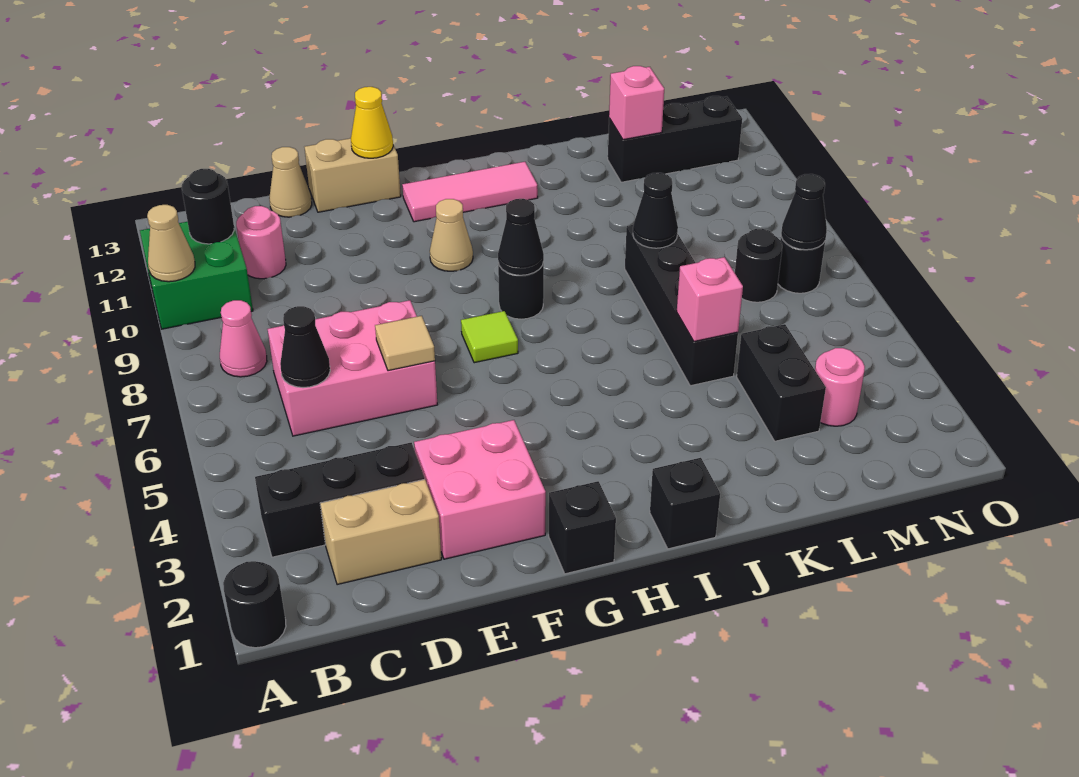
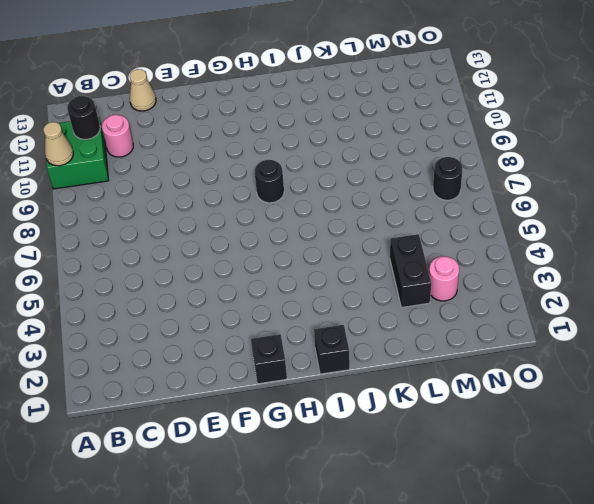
none -> black round brick A1 level 1
none -> black brick B3:D3 level 1
none -> pink cone B8 level 1
none -> tan brick C2:D2 level 1

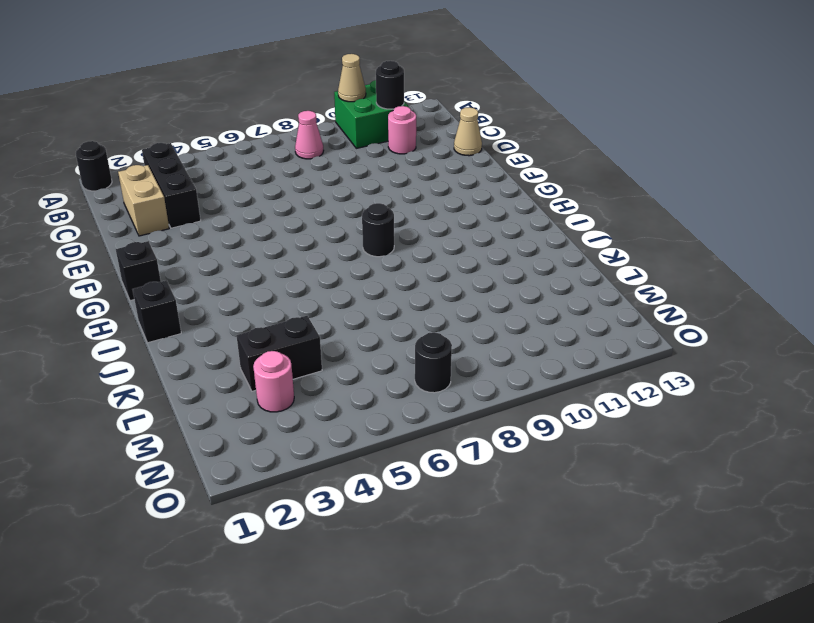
none -> pink brick C6:E7 level 1
none -> pink brick E2:F3 level 1
none -> tan brick E13:F13 level 1
none -> lime tile G7 level 1

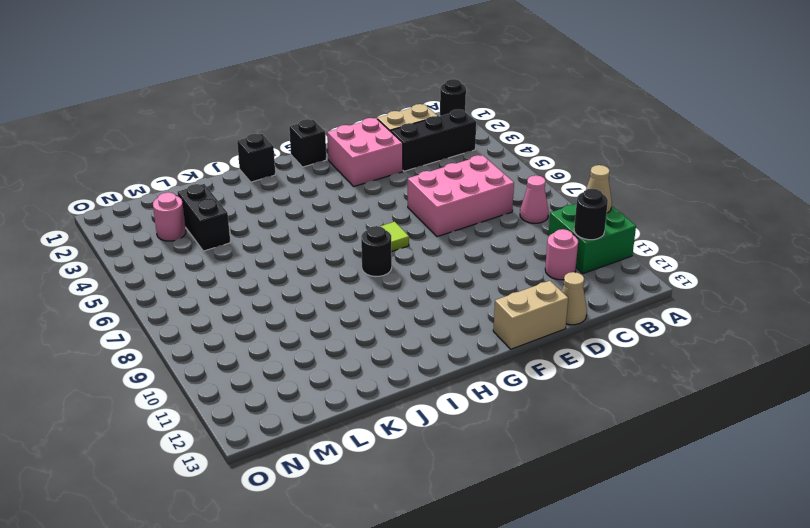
none -> tan cone G10 level 1
none -> pink tile G12:I12 level 1
none -> black brick K5:K8 level 1
none -> black brick L12:N12 level 1

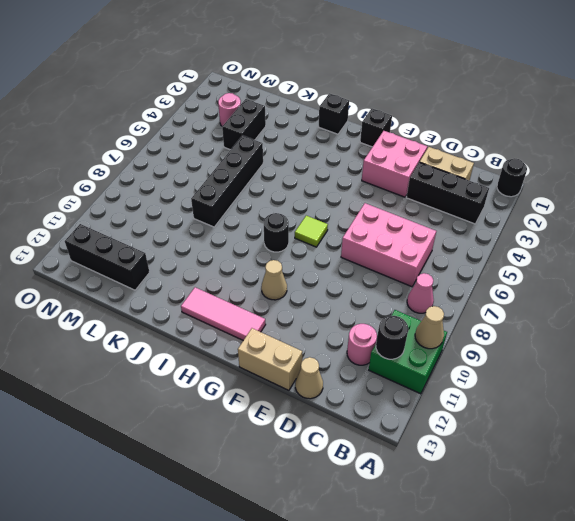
none -> black round brick M7 level 1
none -> black round brick N7 level 1
none -> black cone C6 level 2
none -> tan tile E6 level 2

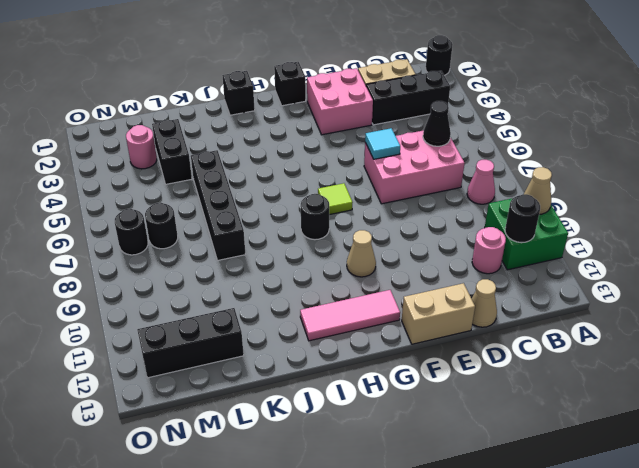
cyan tile E6 level 2 -> tan tile E6 level 2
none -> yellow cone F13 level 2
none -> black cone H8 level 2
none -> pink brick K5 level 2
none -> black cone K8 level 2

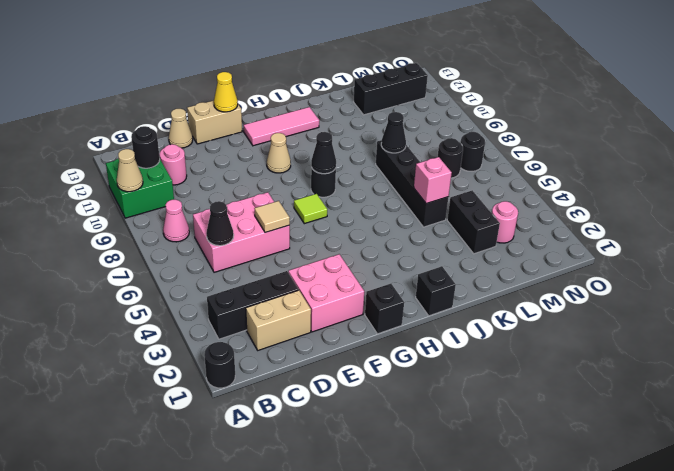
none -> pink brick L12 level 2
none -> black cone N7 level 2

